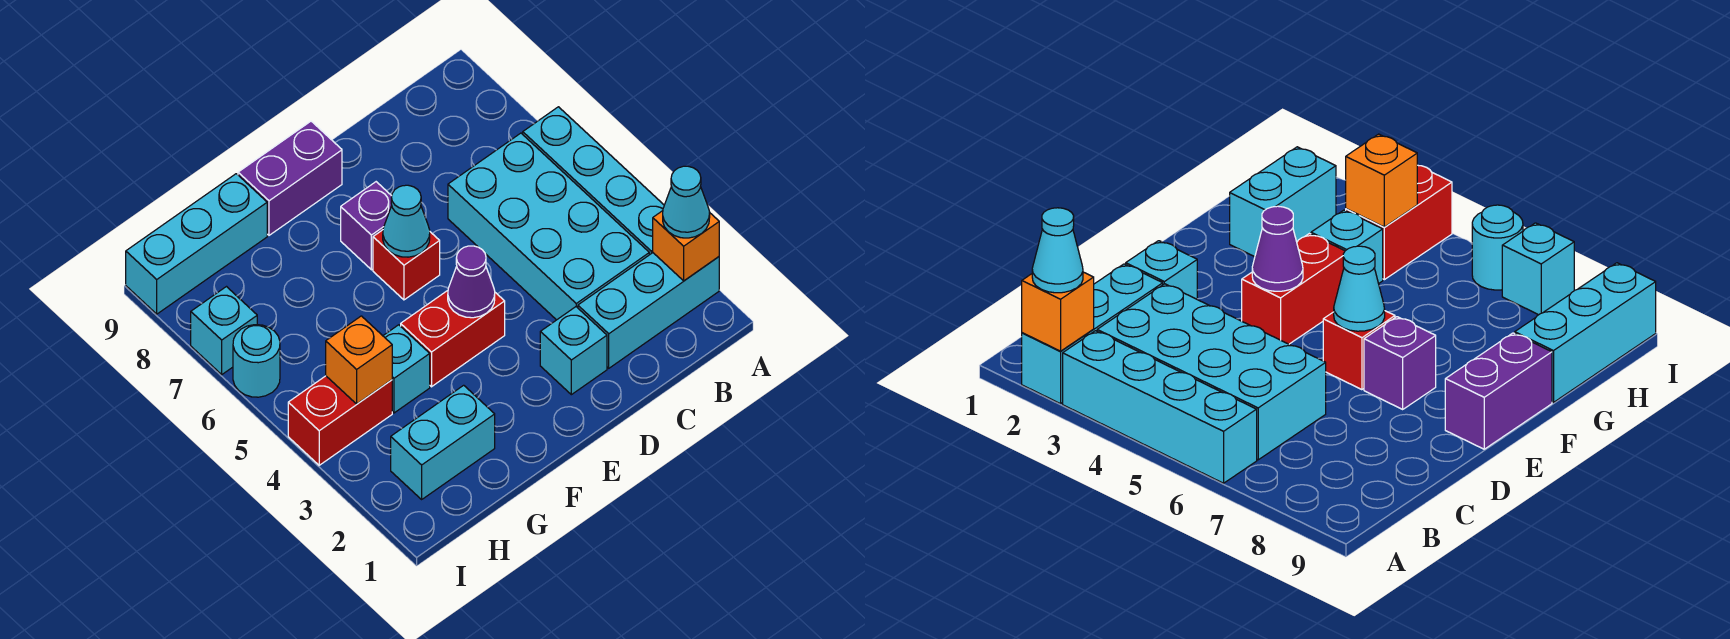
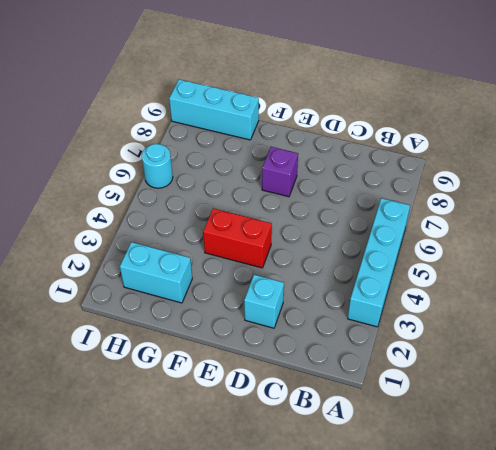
none -> cyan brick A2:C2 level 1
none -> cyan brick B3:C6 level 1
none -> red brick E6 level 1

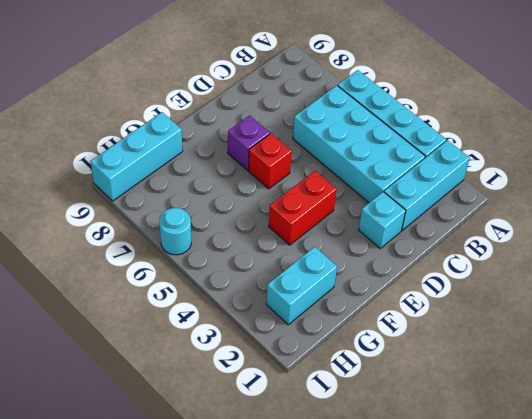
none -> purple brick E9:F9 level 1
none -> cyan brick G4 level 1
none -> red brick H4:I4 level 1

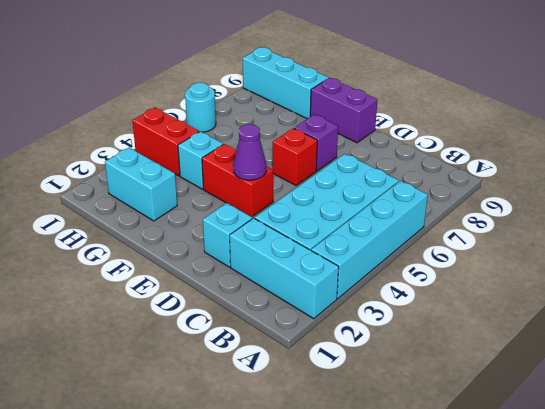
none -> cyan brick I7 level 1
none -> orange brick A2 level 2
none -> cyan cone E6 level 2

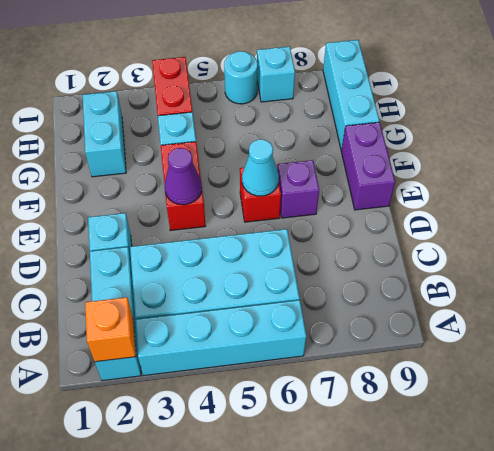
none -> orange brick H4 level 2
none -> cyan cone A2 level 3

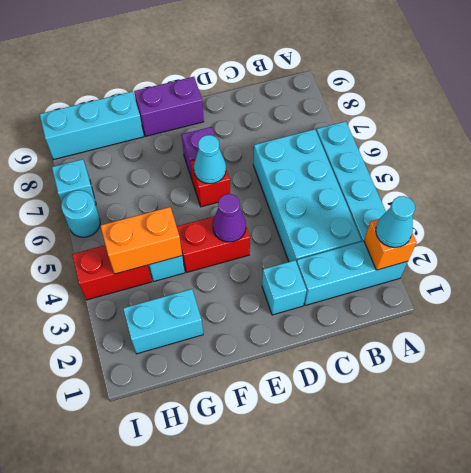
orange brick G4:H4 level 2 -> orange brick H4 level 2

